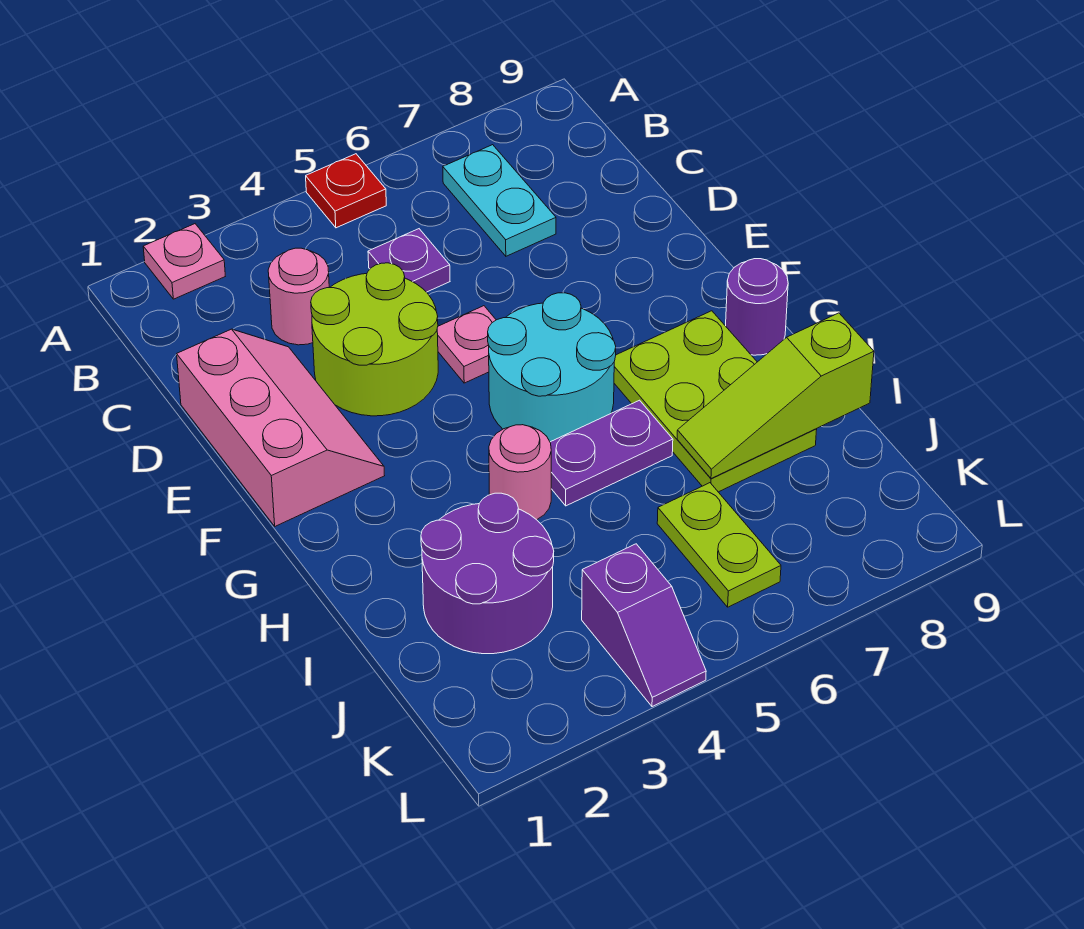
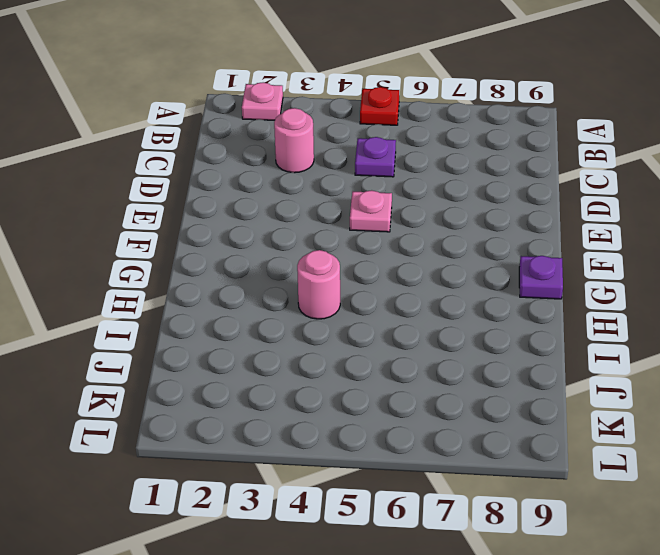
purple plate G9 level 1 -> purple round brick G9 level 1
none -> cyan plate B7:C7 level 1
none -> pink slope D1:F2 level 1 top 1
none -> lime round brick D3:E4 level 1

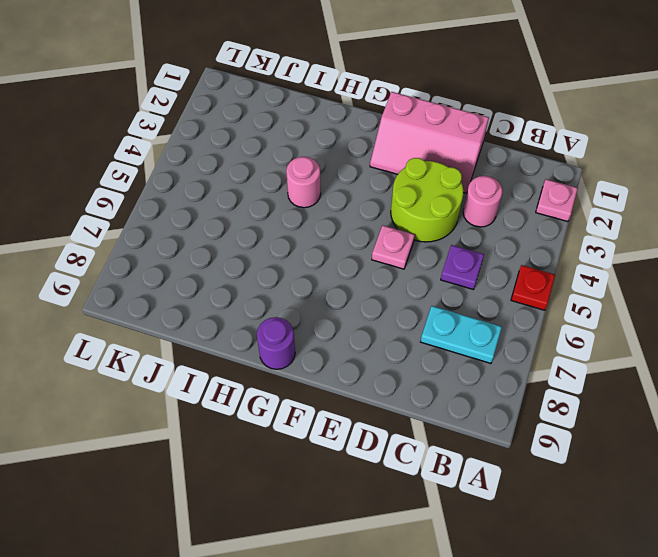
none -> cyan round brick F5:G6 level 1
none -> lime plate G7:I8 level 1
none -> purple plate H5:H6 level 1

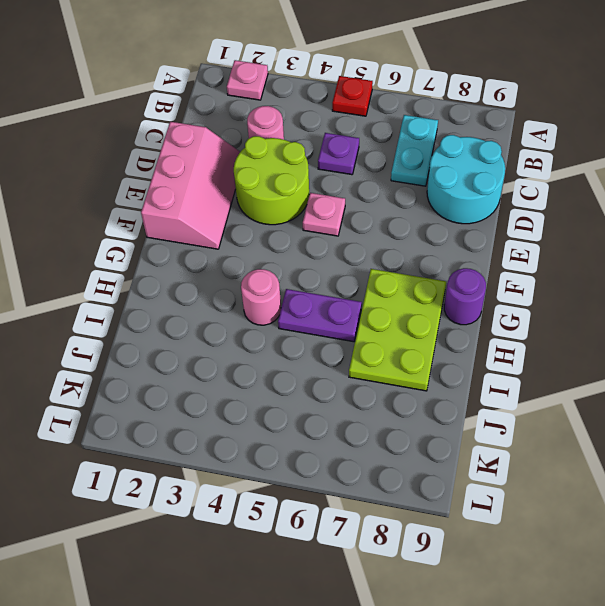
cyan round brick C8:D9 level 1 -> cyan round brick F5:G6 level 1
none -> purple round brick I2:J3 level 1
none -> lime plate J6:K6 level 1
none -> purple slope K4:L4 level 1 top K

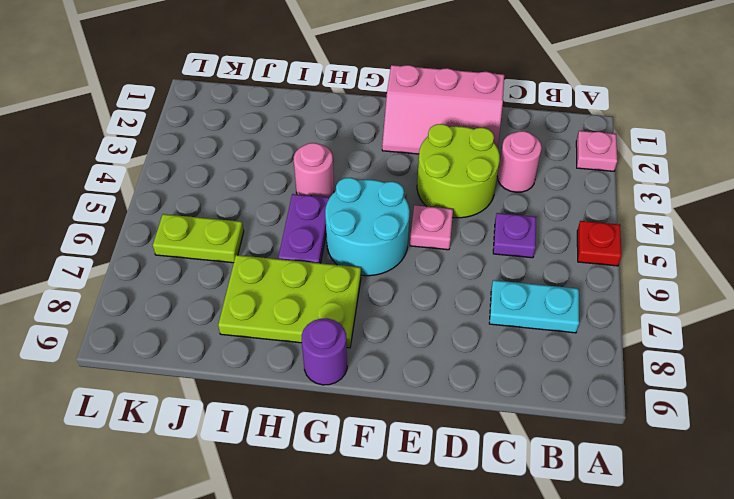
none -> purple round brick I2:J3 level 1
none -> purple slope K4:L4 level 1 top K
none -> lime slope I7:I9 level 2 top 9

